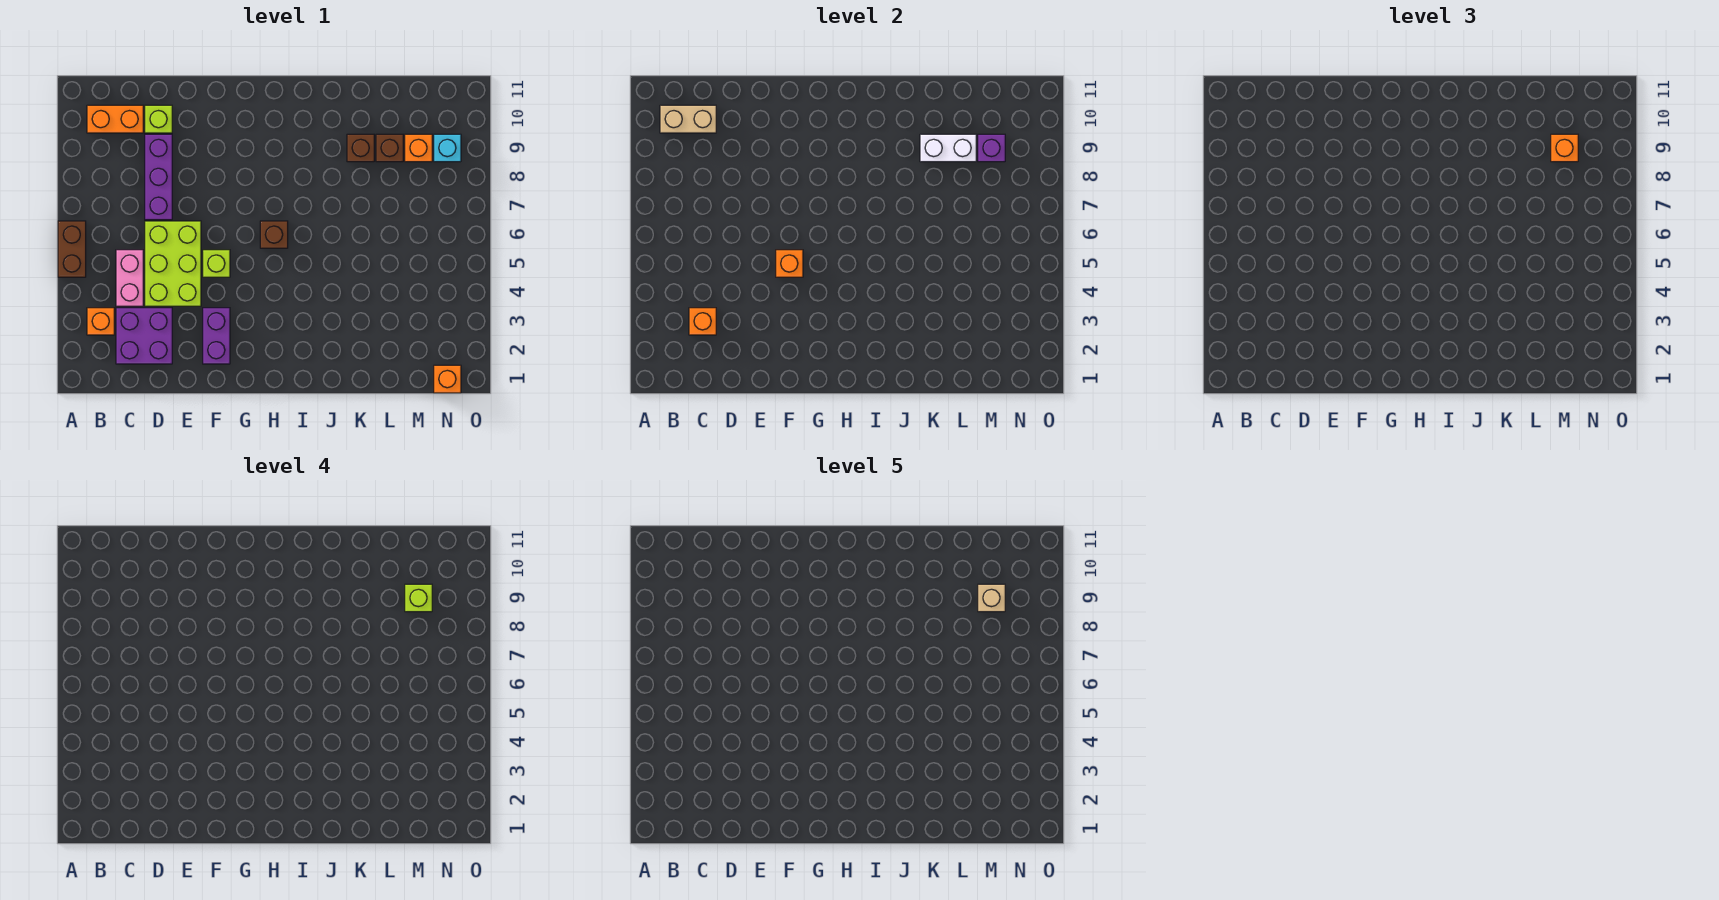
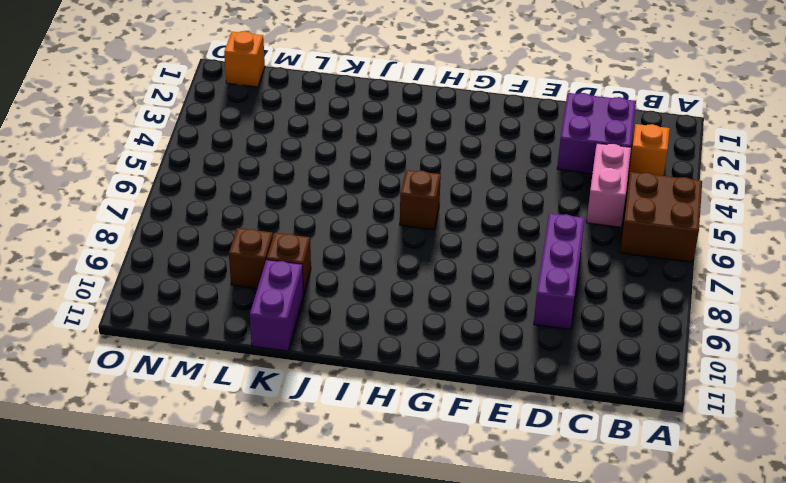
brown brick A5:B6 level 1 -> brown brick A5:A6 level 1
purple brick K10:K11 level 1 -> purple brick F2:F3 level 1
none -> orange brick B10:C10 level 1
none -> lime brick D4:E6 level 1
none -> lime brick D10 level 1

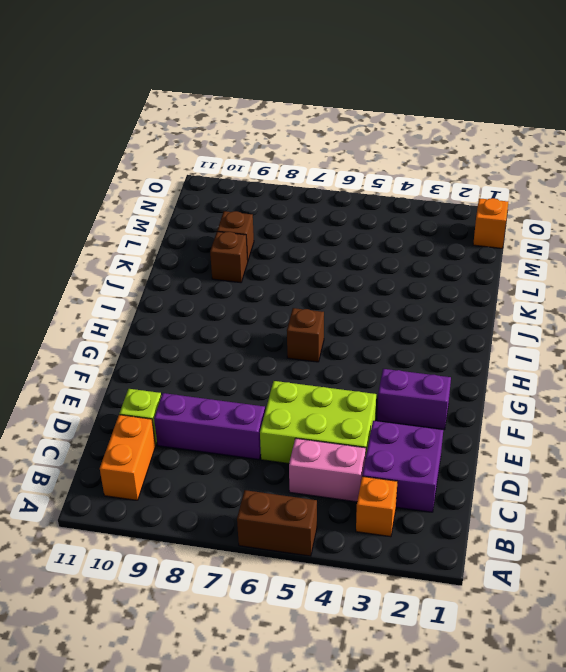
none -> lime brick F5 level 1
none -> orange brick M9 level 1
none -> cyan brick N9 level 1

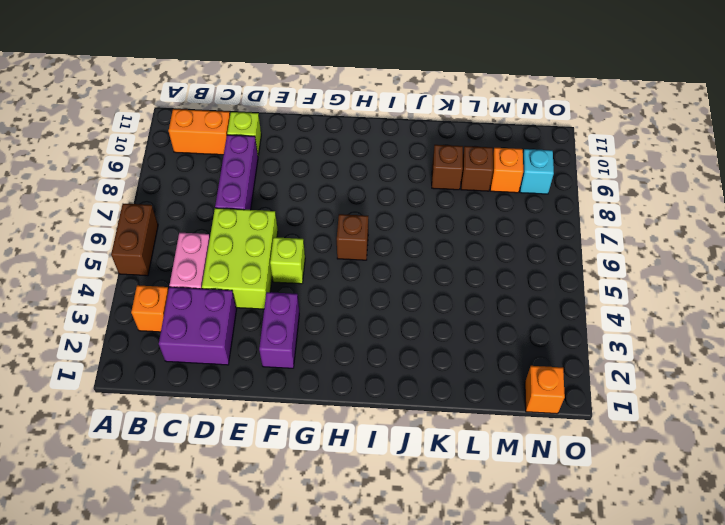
none -> tan brick B10:C10 level 2
none -> orange brick C3 level 2
none -> orange brick F5 level 2

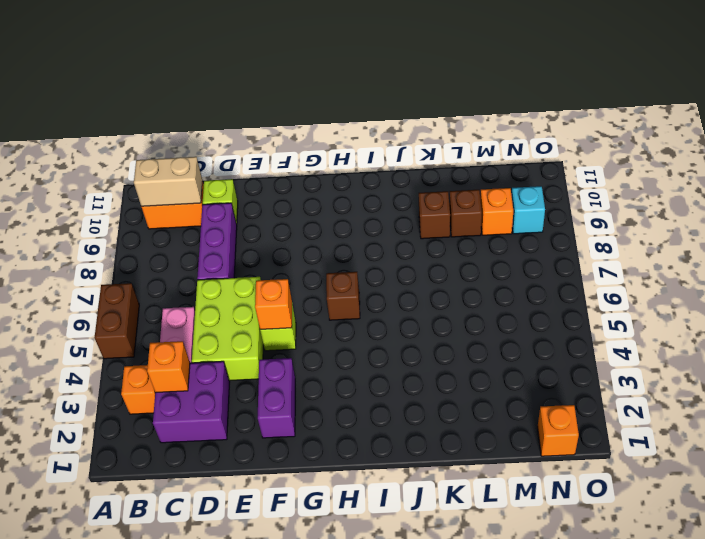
none -> white brick K9:L9 level 2
none -> purple brick M9 level 2
none -> orange brick M9 level 3

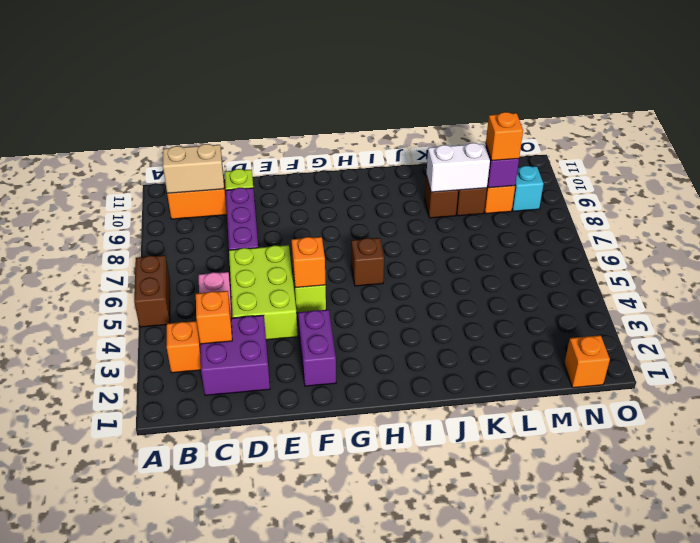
none -> lime brick M9 level 4
none -> tan brick M9 level 5

